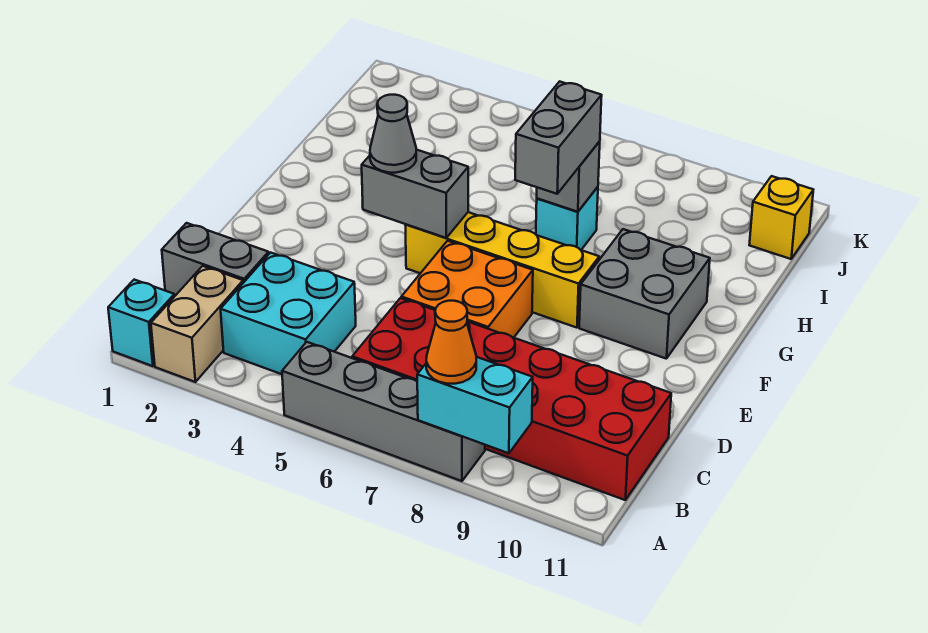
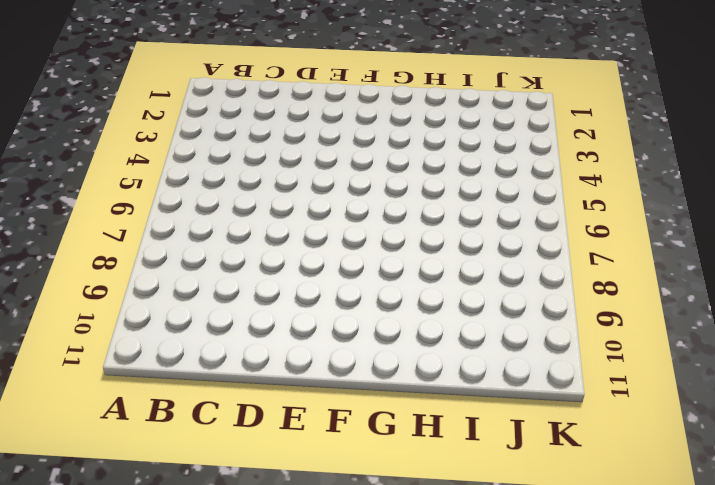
none -> cyan brick A1 level 1
none -> tan brick A2:B2 level 1
none -> grey brick A5:A8 level 1

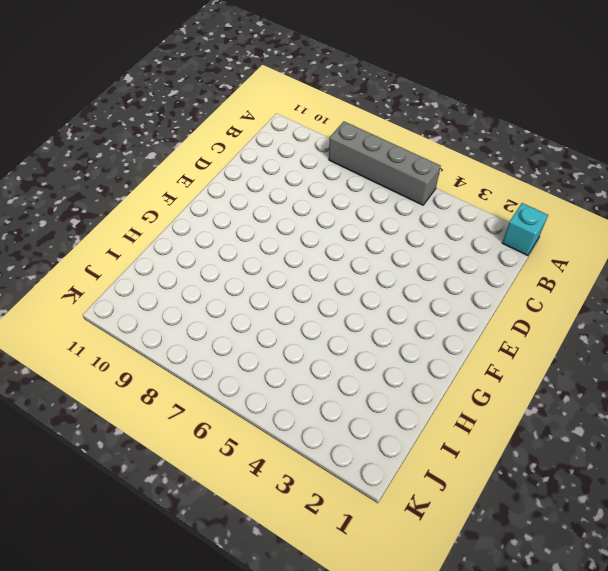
none -> tan brick A2:B2 level 1
none -> cyan brick B3:C4 level 1
none -> red brick B6:C11 level 1

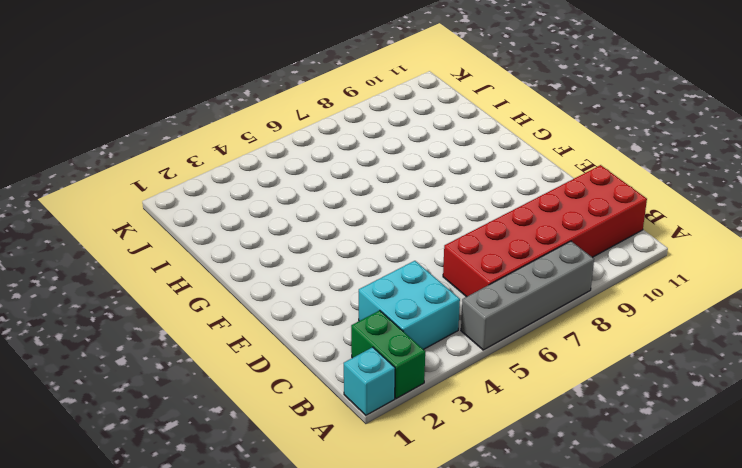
green brick A2:B2 level 1 -> tan brick A2:B2 level 1
none -> grey brick C1:C2 level 1
none -> orange brick D6:E7 level 1
none -> yellow brick F5:F8 level 1

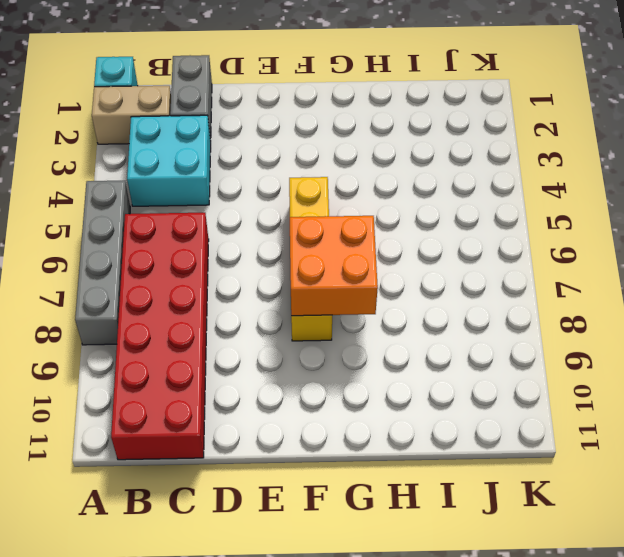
orange brick F7:G8 level 2 -> orange brick D6:E7 level 1
none -> grey brick F9:G10 level 1
none -> cyan brick H7 level 1
none -> yellow brick J11 level 1

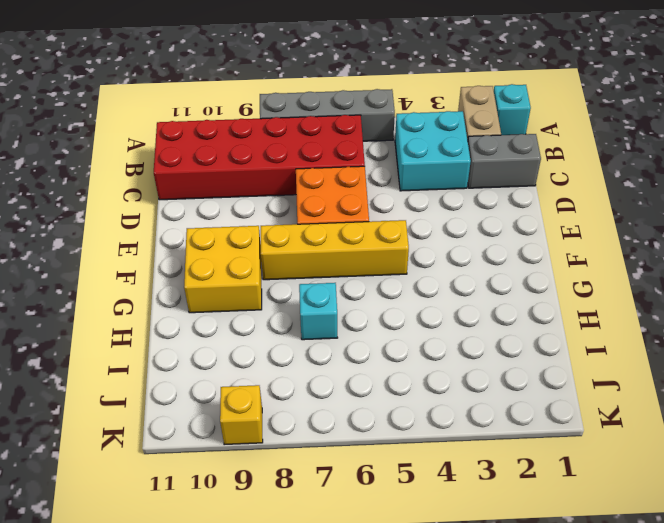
yellow brick F9:G10 level 1 -> grey brick F9:G10 level 1
yellow brick K9 level 1 -> yellow brick J11 level 1
none -> cyan brick A8:A9 level 2
none -> grey brick F4:F5 level 2
none -> grey brick H7 level 2

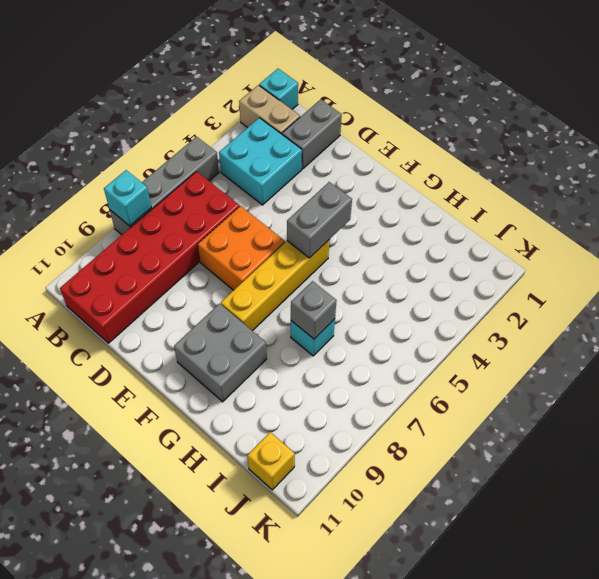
cyan brick A8 level 2 -> cyan brick A8:A9 level 2
none -> orange cone A8 level 3
none -> grey cone F4 level 3
none -> grey brick G7:H7 level 3

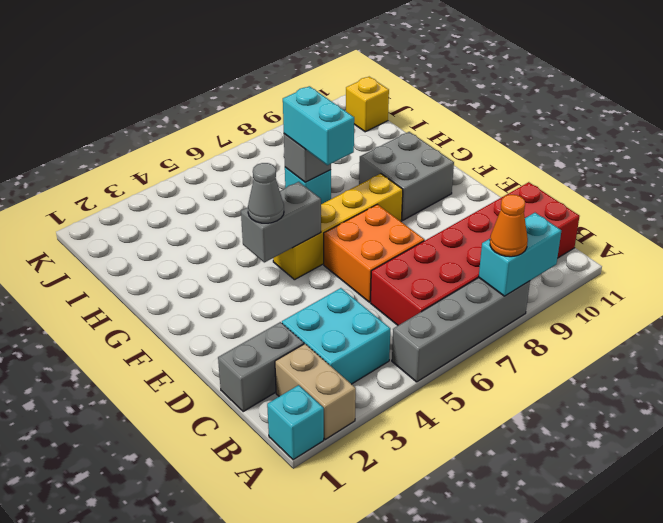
cyan brick G7:H7 level 3 -> grey brick G7:H7 level 3

